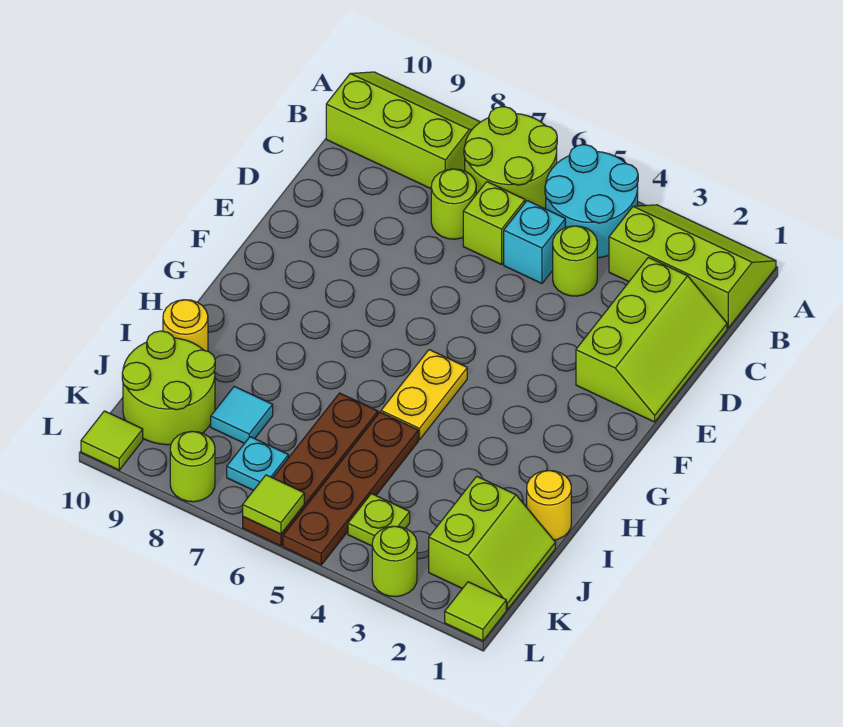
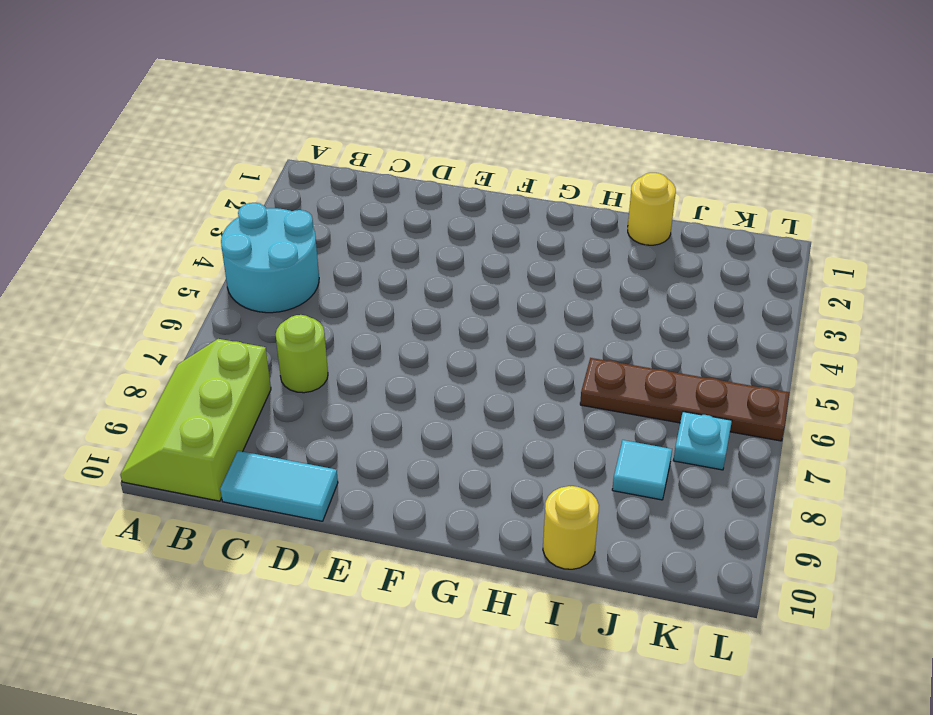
cyan tile C10:D10 level 1 -> none
none -> lime slope A1:B3 level 1 top B
none -> lime round brick A6:B7 level 1
none -> lime slope C1:E2 level 1 top 2

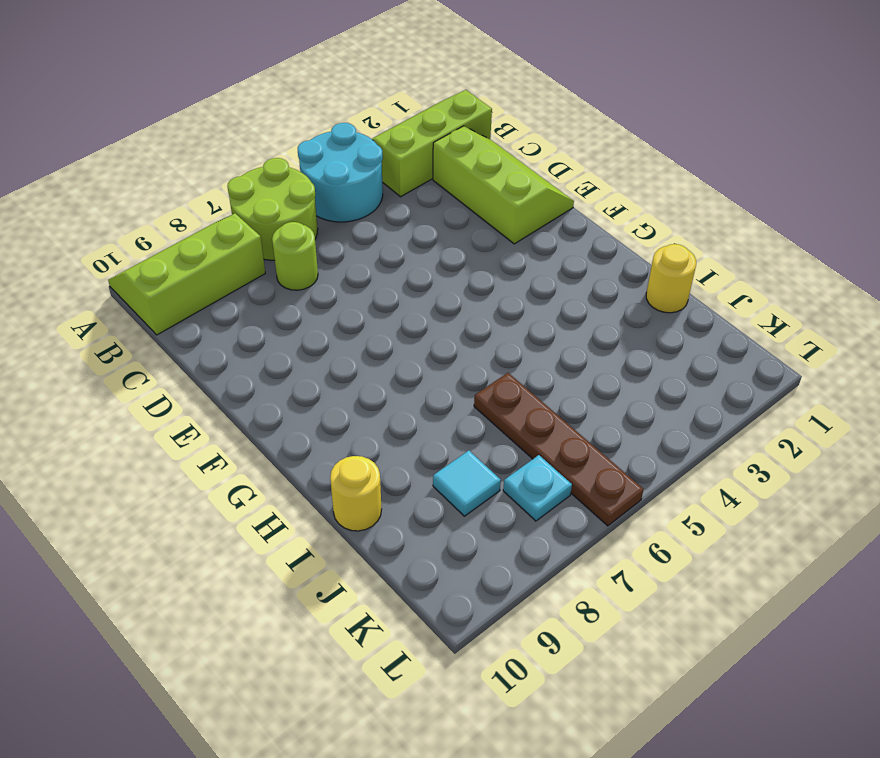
none -> lime round brick C4 level 1
none -> cyan brick C5 level 1
none -> lime brick C6 level 1

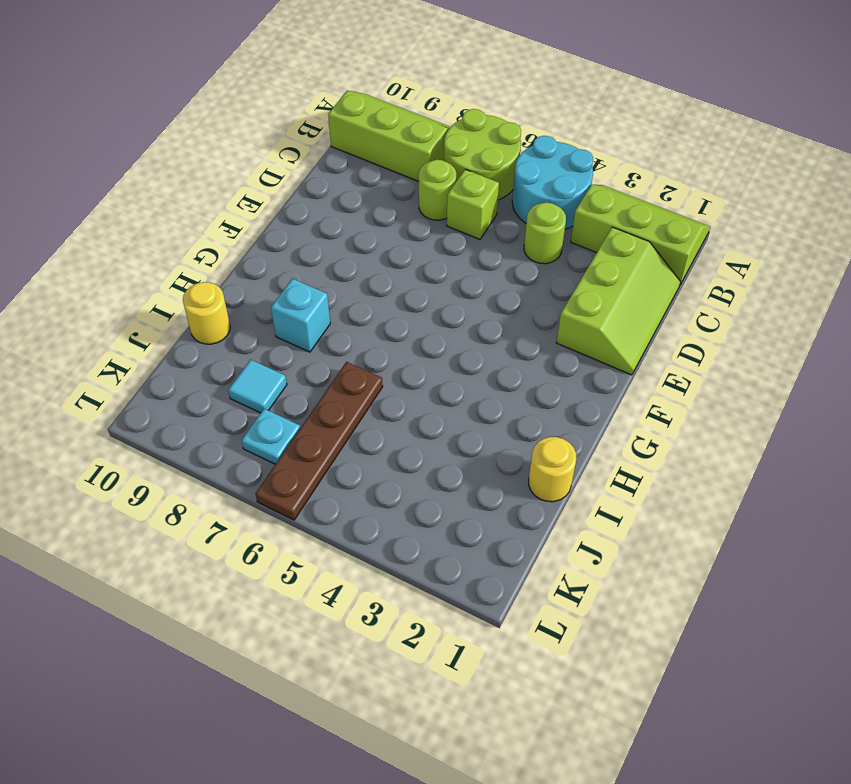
cyan brick H8 level 1 -> cyan brick C5 level 1
none -> yellow plate G5:H5 level 1
none -> brown plate I5:L5 level 1
none -> lime slope J1:K2 level 1 top 2

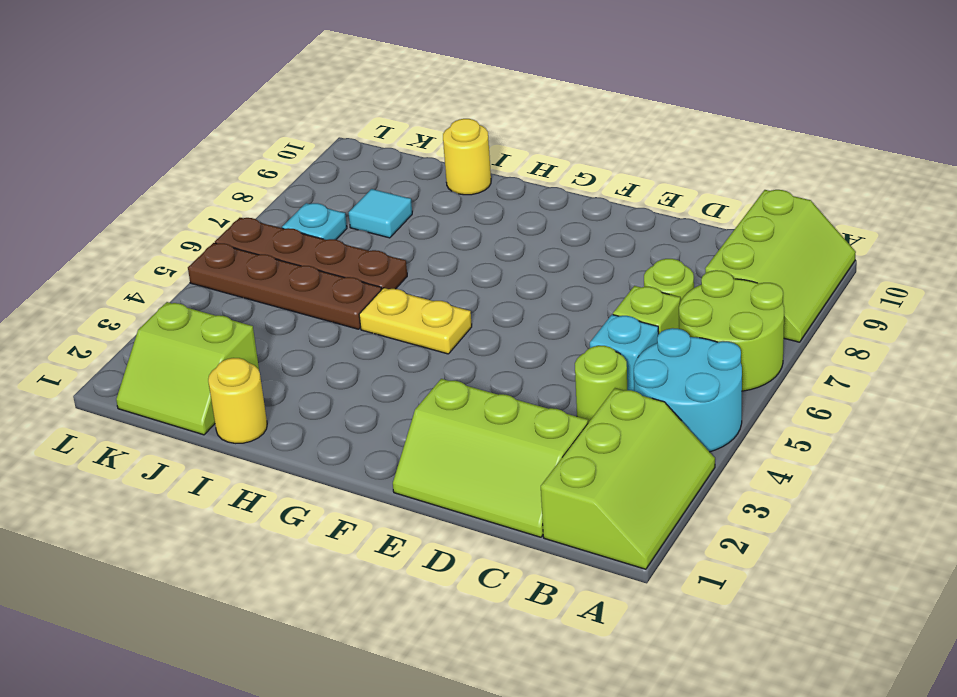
none -> lime round brick J9:K10 level 1
none -> lime plate K4 level 1
none -> lime tile L1 level 1

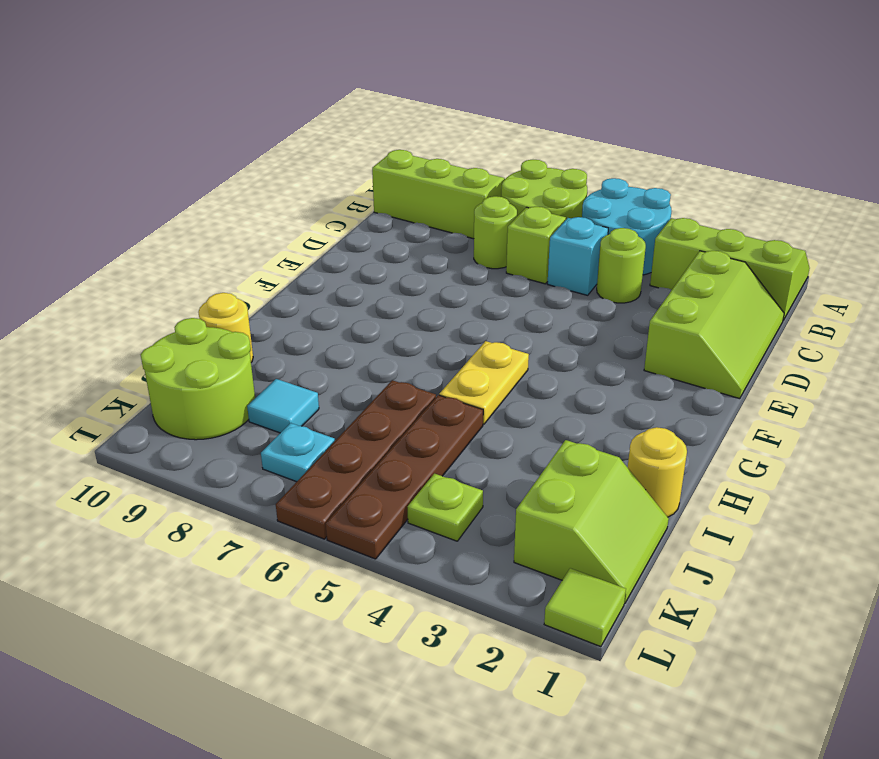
none -> lime round brick L3 level 1
none -> lime round brick L8 level 1
none -> lime tile L10 level 1

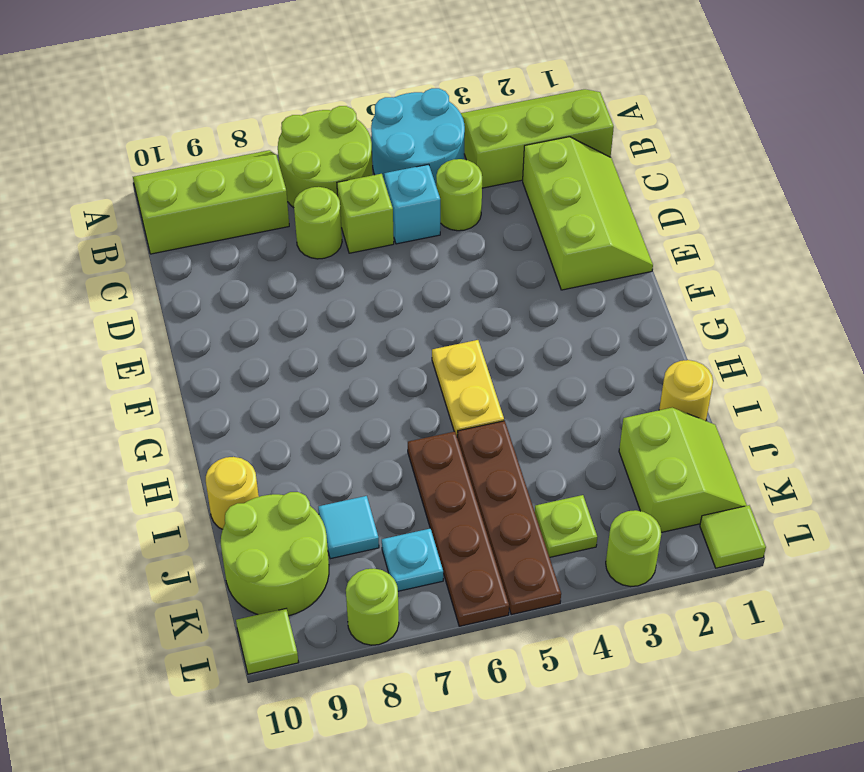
none -> lime tile L6 level 2

